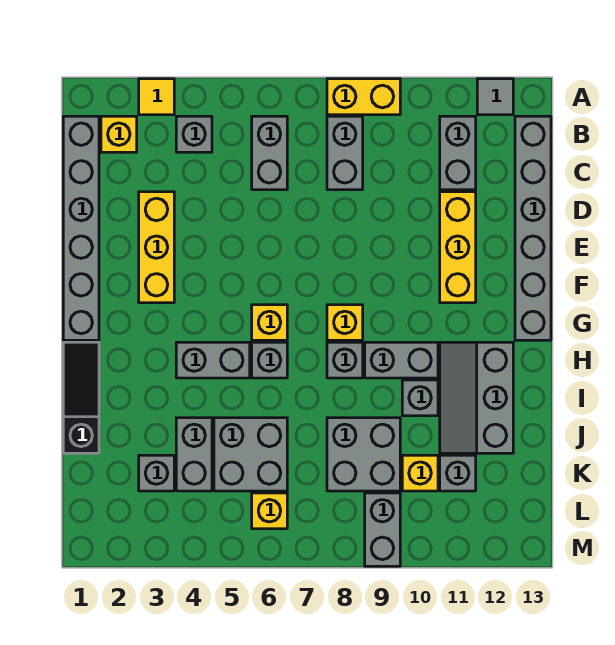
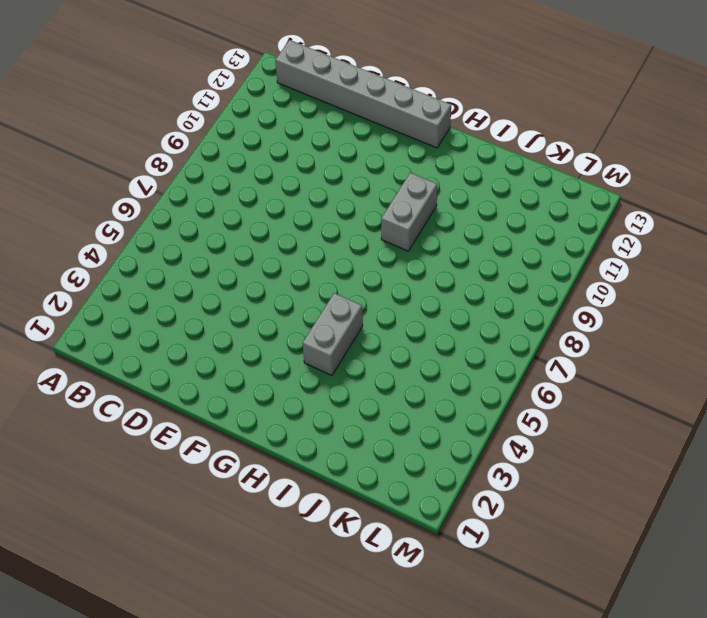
none -> yellow tile A3 level 1
none -> yellow brick A8:A9 level 1
none -> grey tile A12 level 1

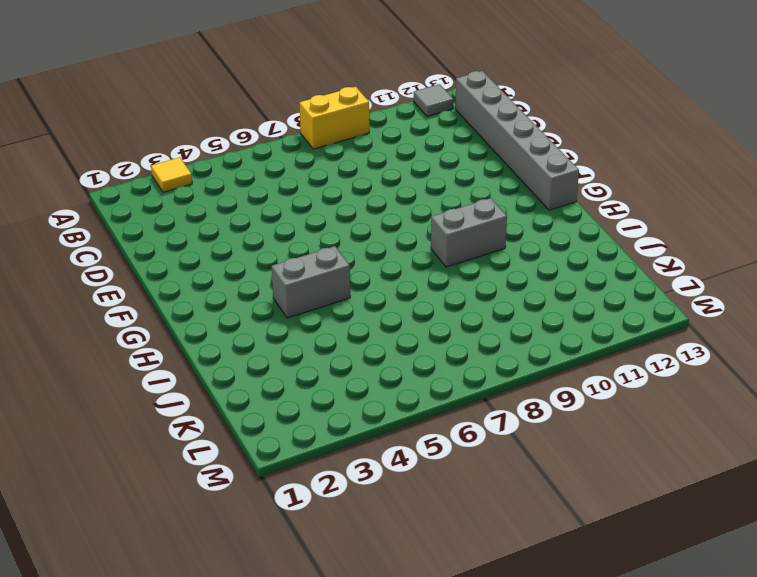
none -> grey brick B1:G1 level 1
none -> yellow brick B2 level 1
none -> grey brick B4 level 1

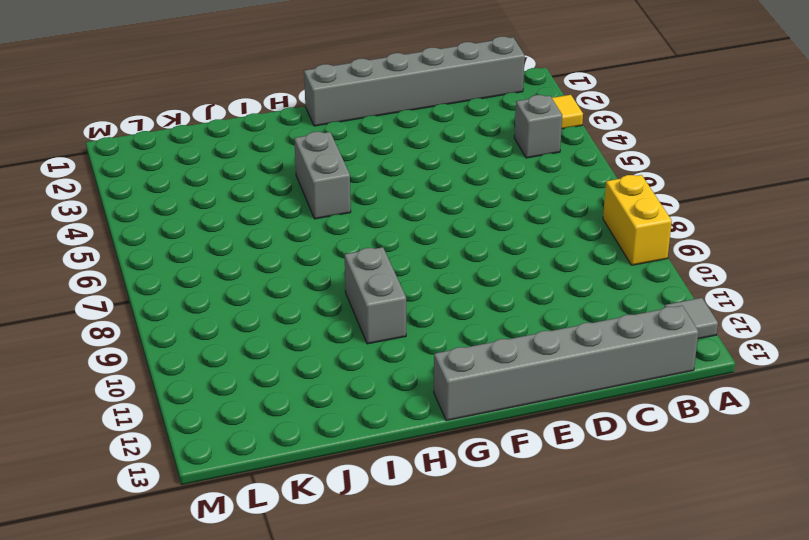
none -> yellow brick B2 level 1
none -> grey brick B6:C6 level 1
none -> grey brick B8:C8 level 1

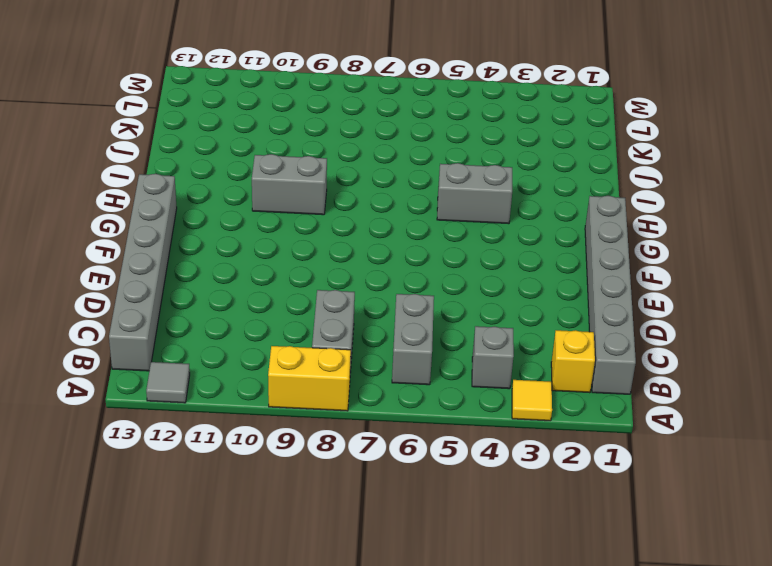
none -> grey brick B11:C11 level 1
none -> yellow brick D3:F3 level 1
none -> yellow brick D11:F11 level 1

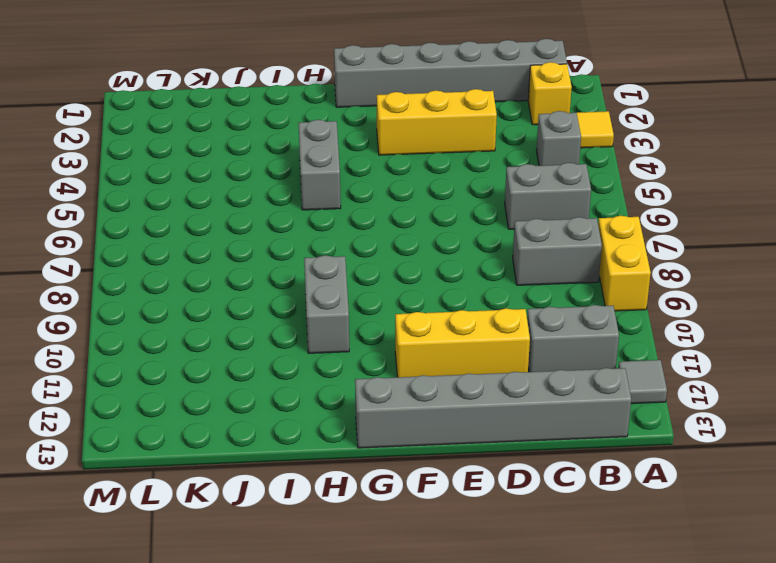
none -> yellow brick G6 level 1
none -> yellow brick G8 level 1
none -> black slope H1:J1 level 1 top J

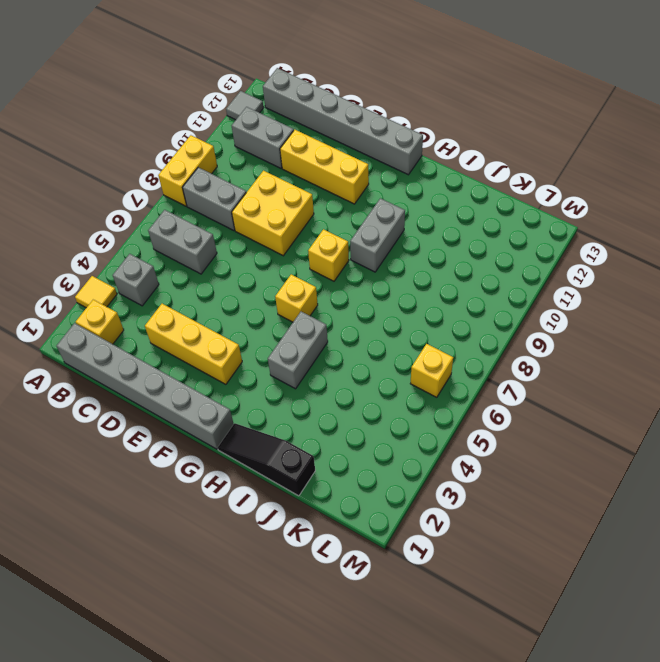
yellow brick D8:E9 level 1 -> none
none -> grey brick H6 level 1
none -> grey brick H8 level 1
none -> grey slope H11:J12 level 1 top 12

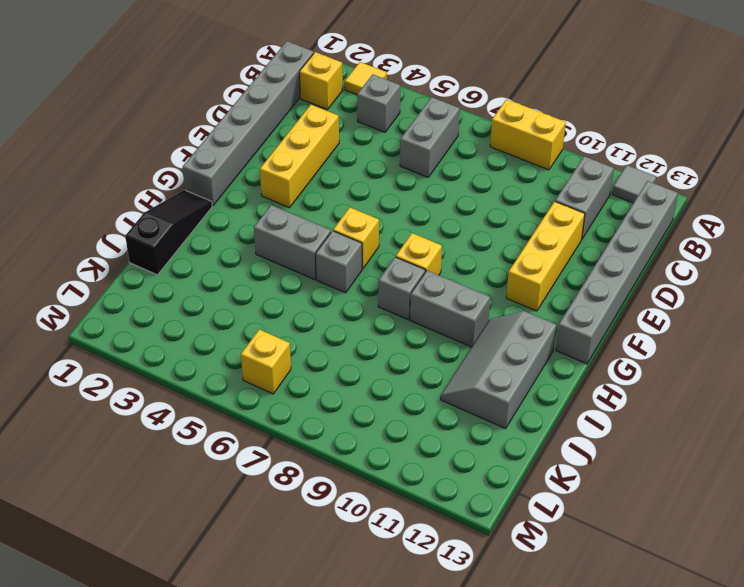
none -> grey brick B8:C8 level 1
none -> grey brick I10 level 1
none -> grey brick J4:K4 level 1

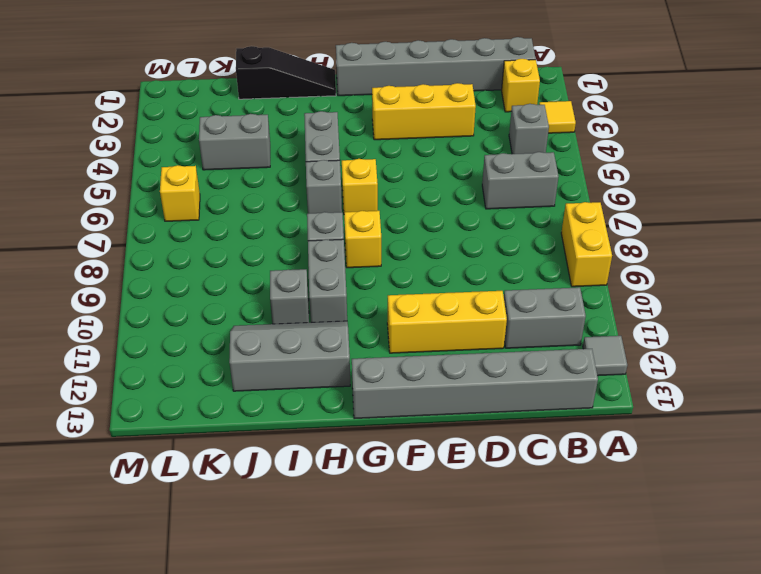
none -> grey brick B8:C8 level 1
none -> grey brick J5:K6 level 1
none -> grey brick J8:K9 level 1

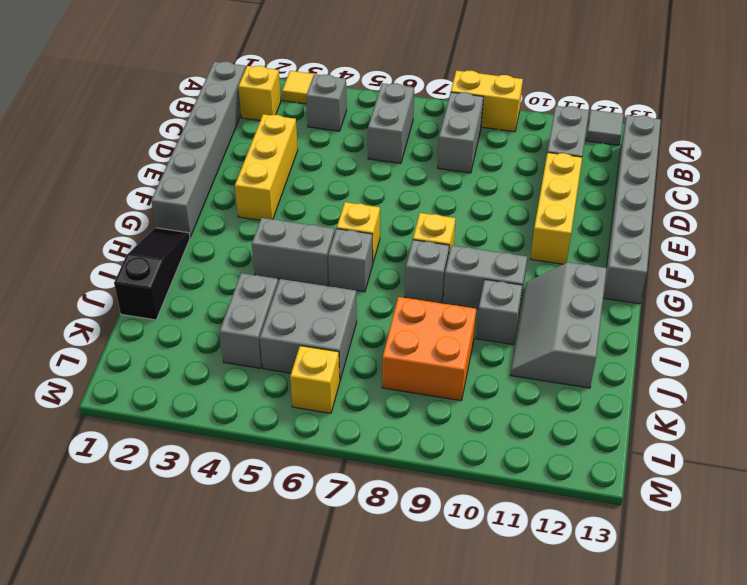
orange brick J8:K9 level 1 -> grey brick J8:K9 level 1
none -> grey brick K3 level 1
none -> yellow brick K10 level 1
none -> grey brick K11 level 1

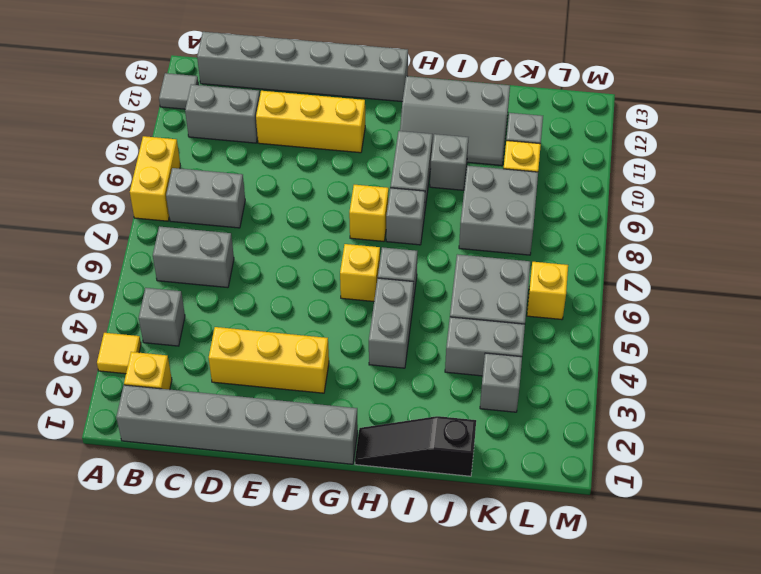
none -> grey brick L9:M9 level 1

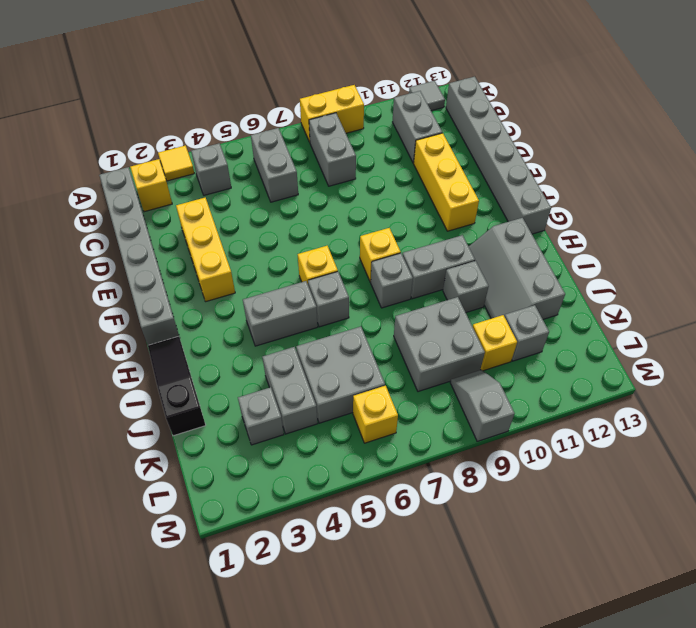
grey slope L9:M9 level 1 top M -> grey brick L9:M9 level 1

